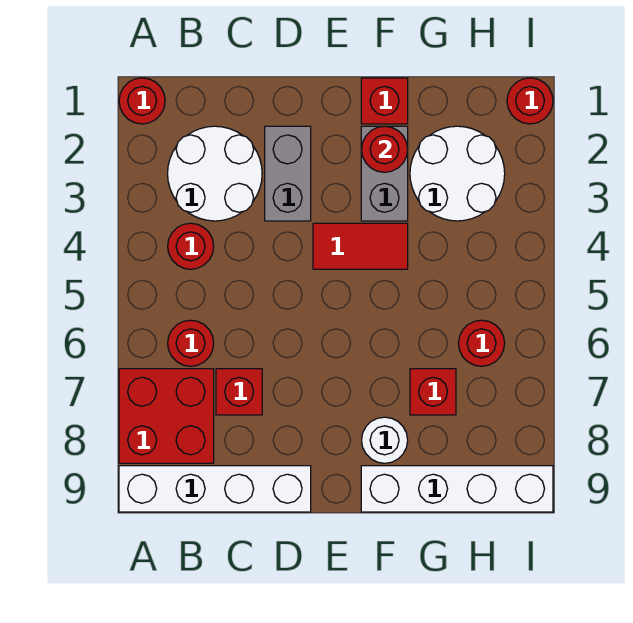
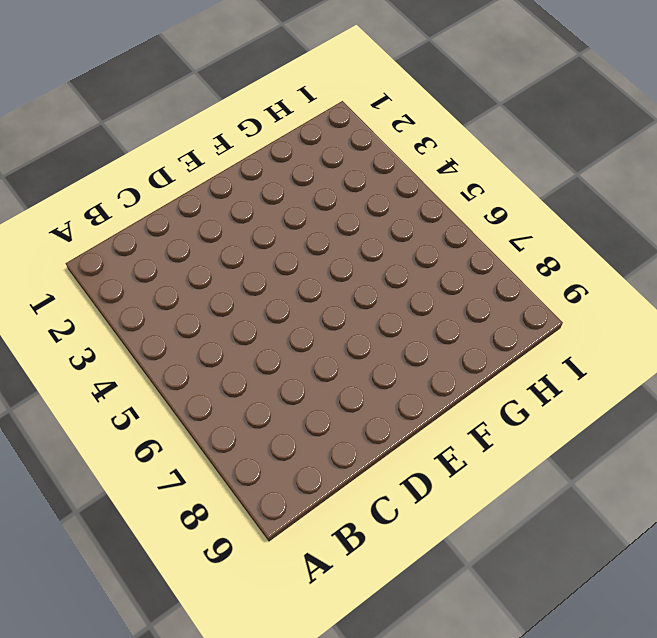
none -> red round brick A1 level 1
none -> red brick A7:B8 level 1
none -> white brick A9:D9 level 1

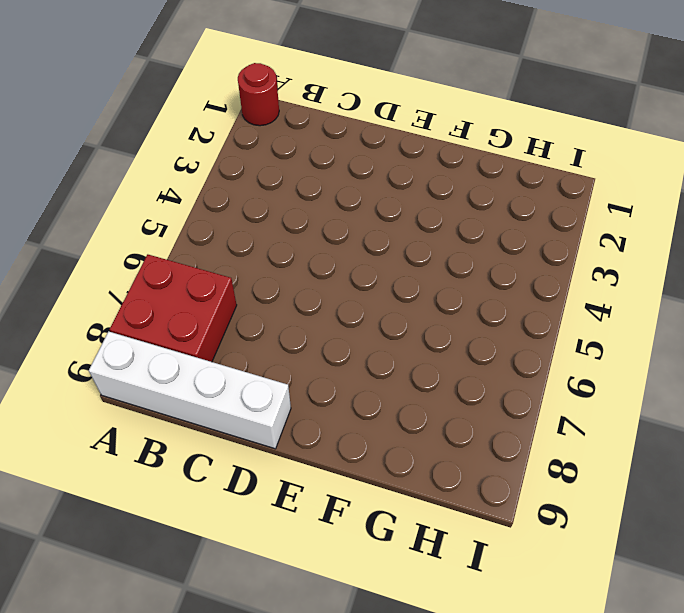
none -> white round brick B2:C3 level 1
none -> red round brick B4 level 1
none -> red round brick B6 level 1

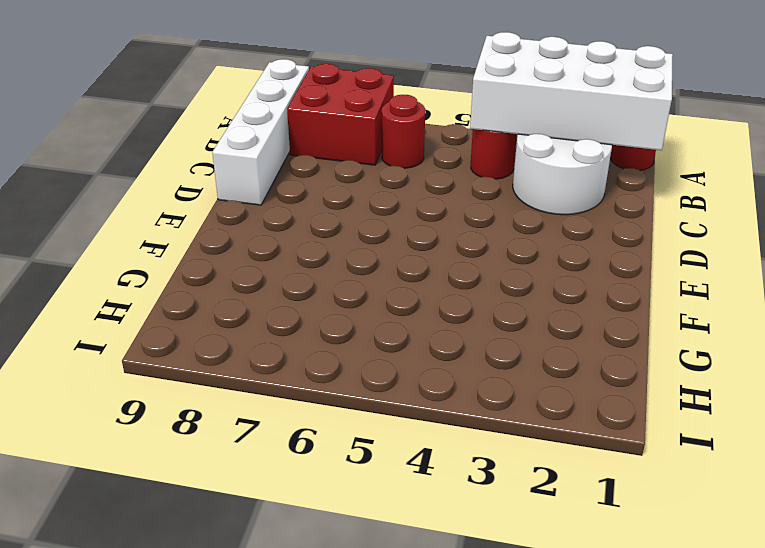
white brick A1:B4 level 2 -> none
none -> red brick C7 level 1
none -> grey brick D2:D3 level 1
none -> red tile E4:F4 level 1

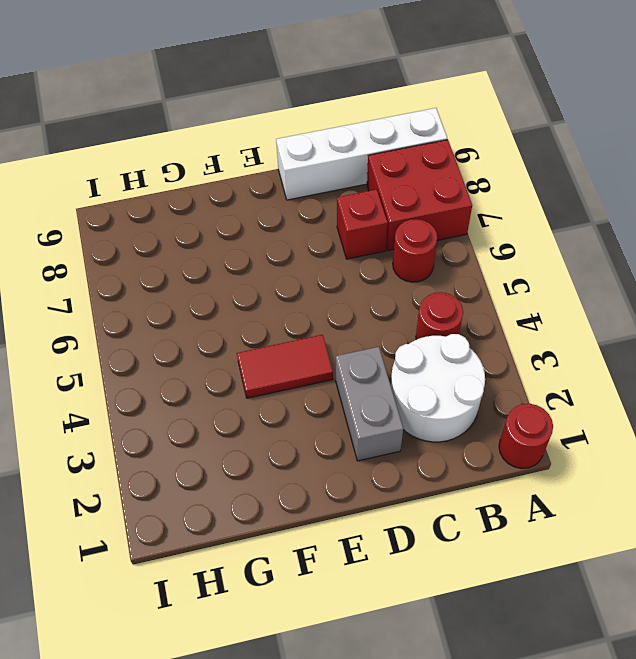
none -> red brick F1 level 1
none -> grey brick F2:F3 level 1
none -> white round brick F8 level 1

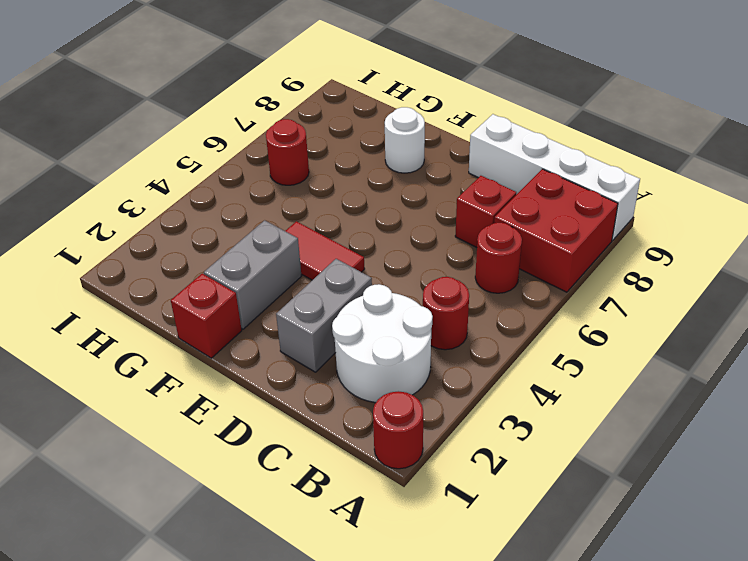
none -> white brick F9:I9 level 1
none -> white round brick G2:H3 level 1
none -> red brick G7 level 1

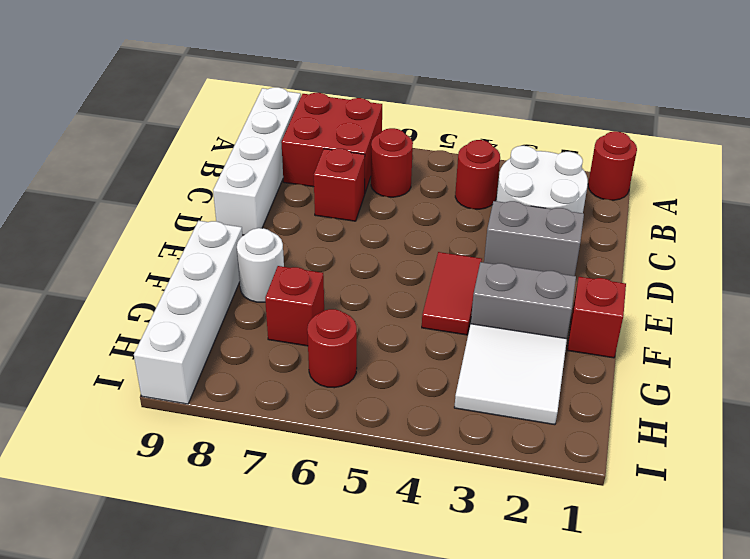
white tile G2:H3 level 1 -> white round brick G2:H3 level 1
none -> red round brick I1 level 1
none -> red round brick F2 level 2

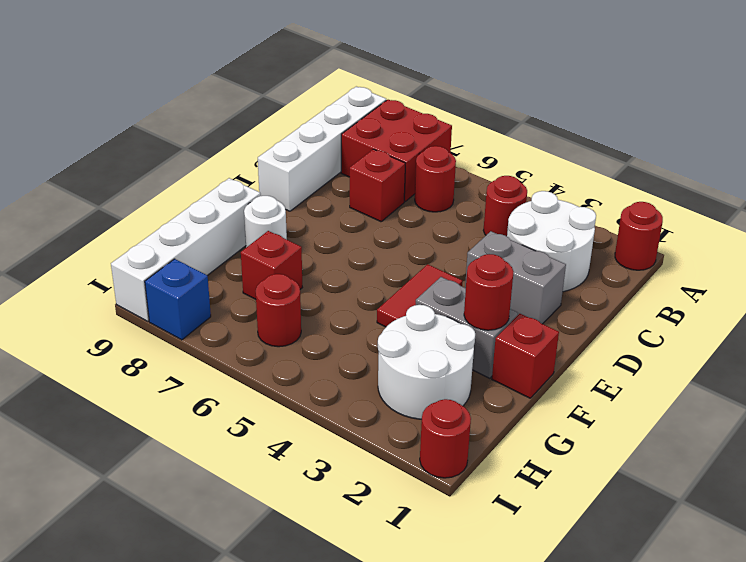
blue brick I8 level 1 -> none

